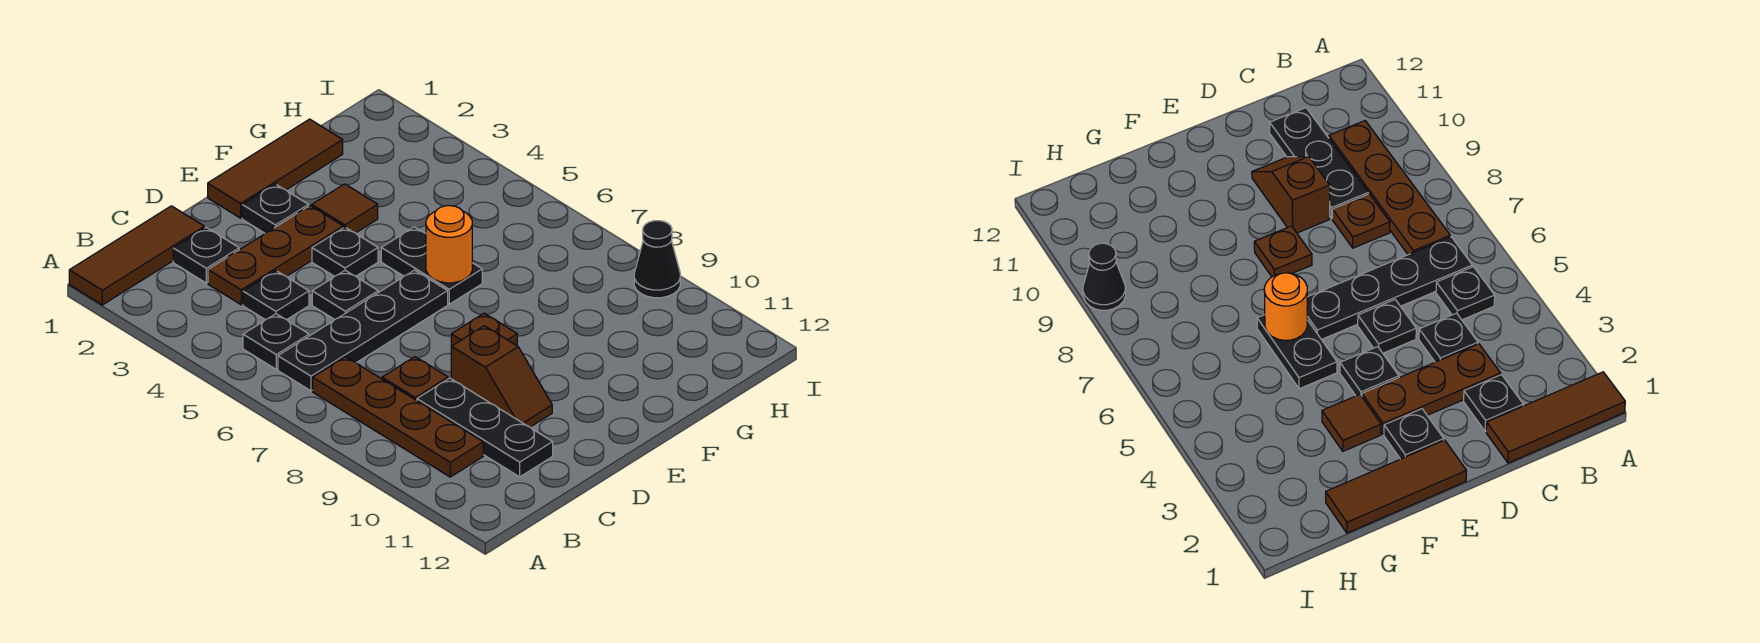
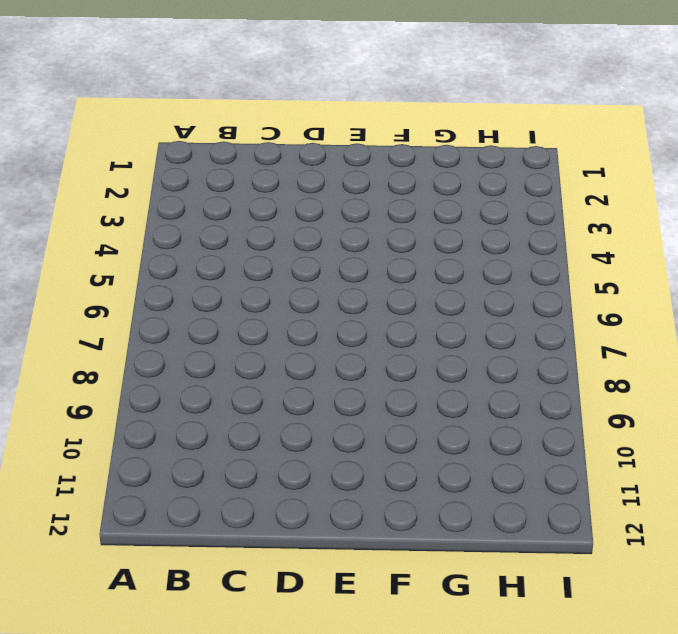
none -> brown tile A1:C1 level 1
none -> black plate B5 level 1
none -> black plate B6:E6 level 1

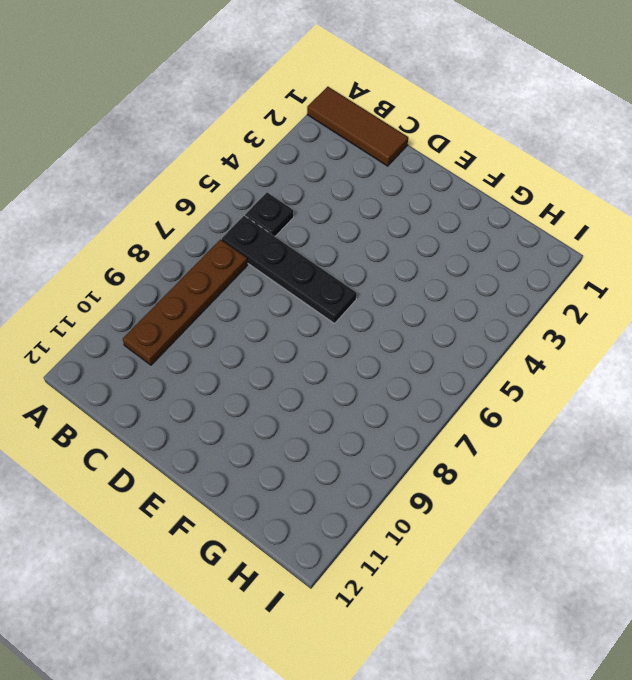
none -> black plate C2 level 1
none -> brown plate C3:E3 level 1
none -> black plate C4 level 1

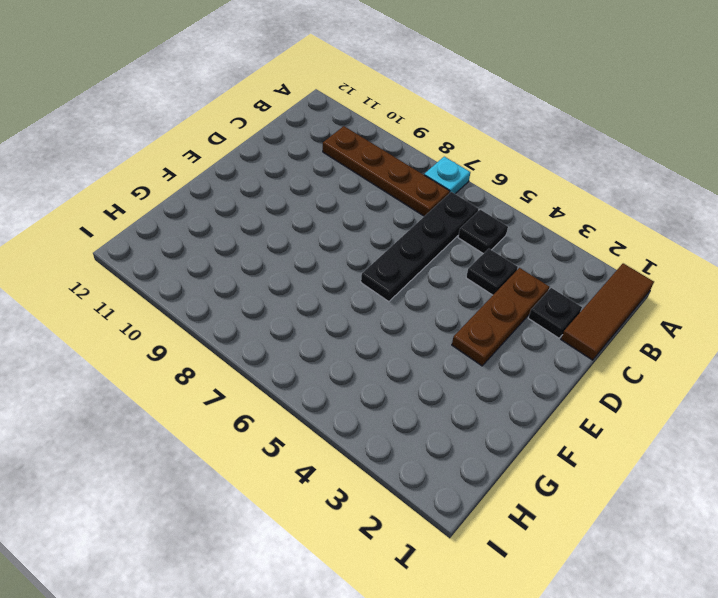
cyan plate A7 level 1 -> none
none -> brown plate C8 level 1
none -> black plate C9:C11 level 1
none -> black plate D5 level 1

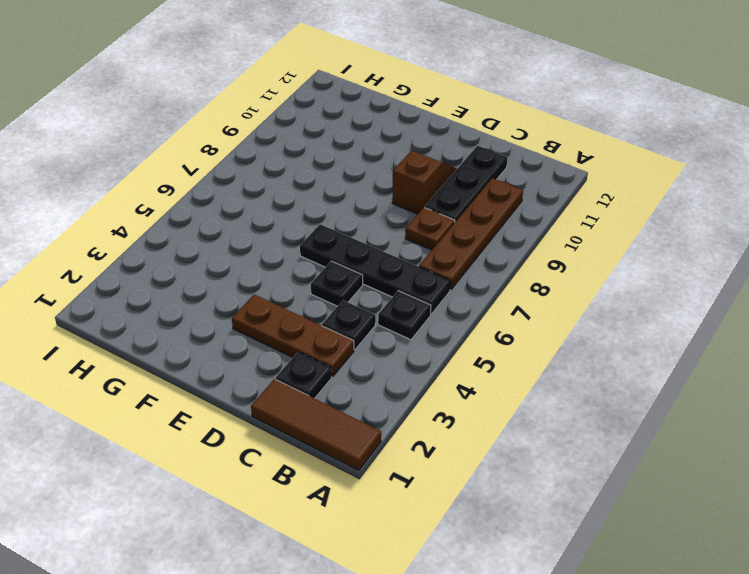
none -> brown tile E1:G1 level 1
none -> black plate E2 level 1
none -> black plate E4 level 1

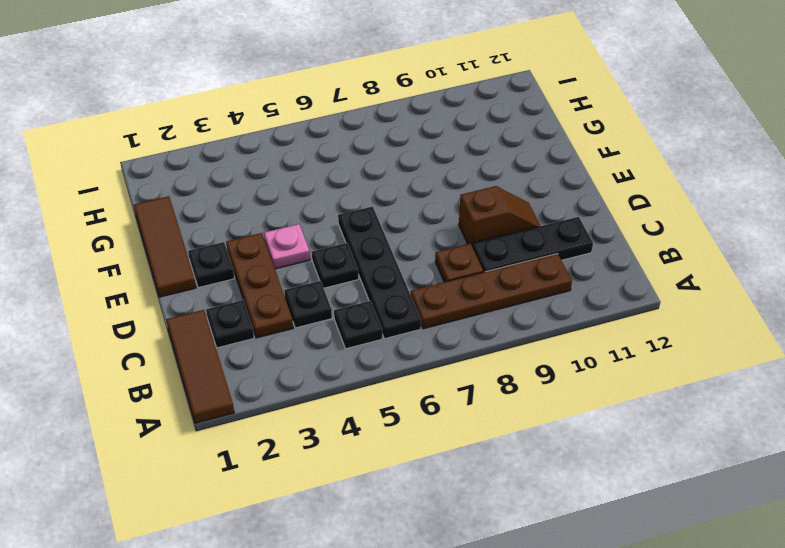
pink plate E4 level 1 -> black plate E4 level 1
none -> brown plate E8 level 1
none -> brown tile F3 level 1
none -> black plate F5:F6 level 1

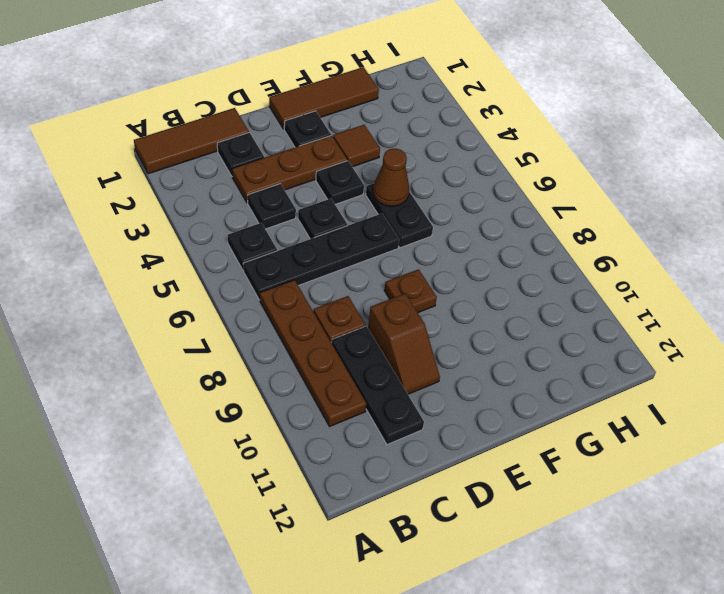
brown cone F5 level 2 -> none
none -> black cone I9 level 1
none -> orange round brick F6 level 2

